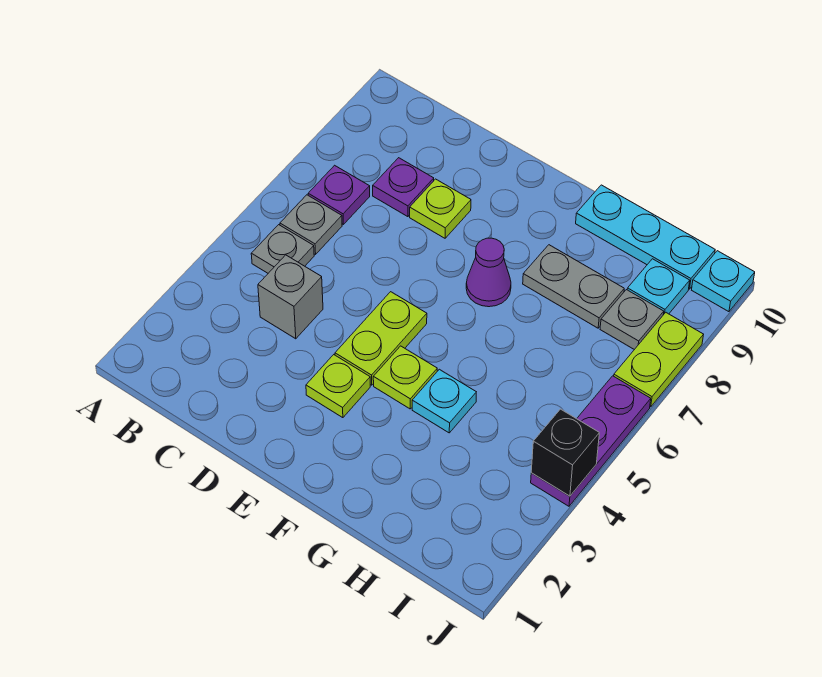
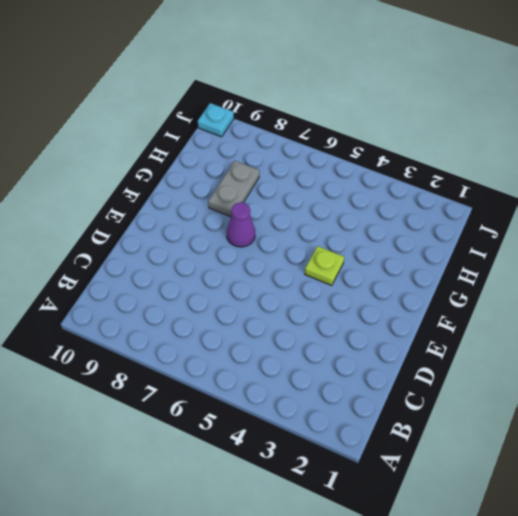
none -> grey plate B5 level 1
none -> grey plate B6 level 1
none -> purple plate B7 level 1

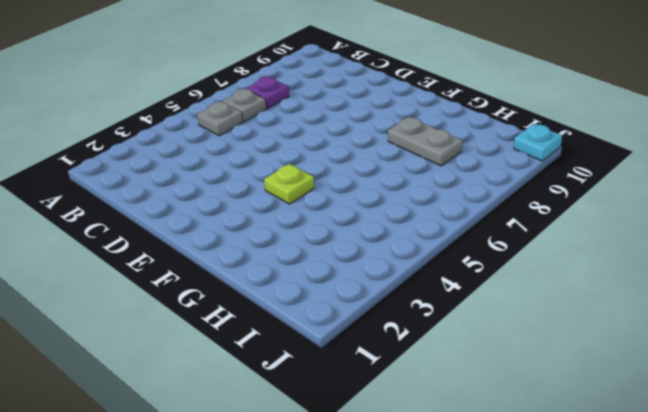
none -> grey brick C4 level 1
none -> purple plate C8 level 1
none -> lime plate D8 level 1

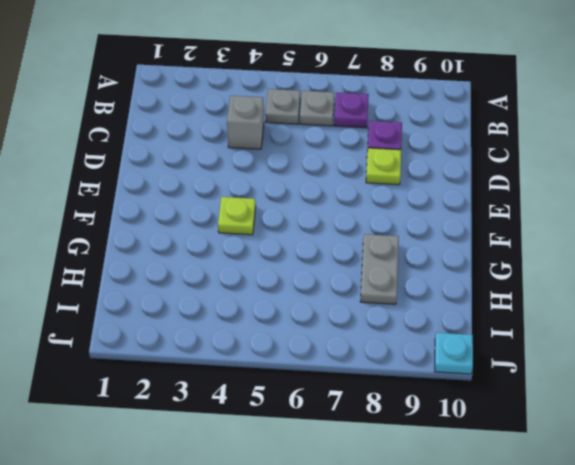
none -> lime plate E3 level 1
none -> lime plate E4:E5 level 1
none -> purple cone F7 level 1

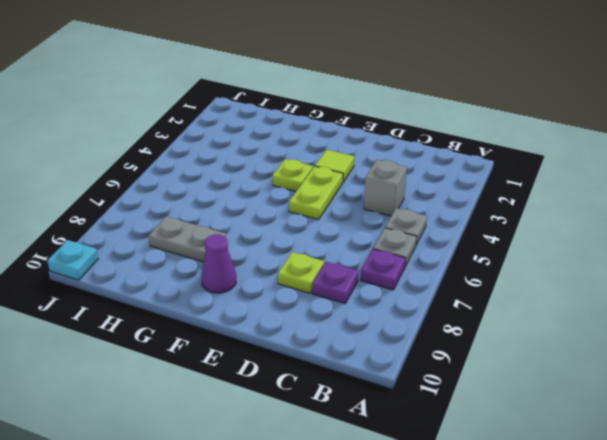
lime tile E3 level 1 -> lime plate E3 level 1
purple cone F9 level 1 -> purple cone F7 level 1
none -> cyan plate G4 level 1
none -> cyan plate G10:I10 level 1
none -> grey plate I8 level 1

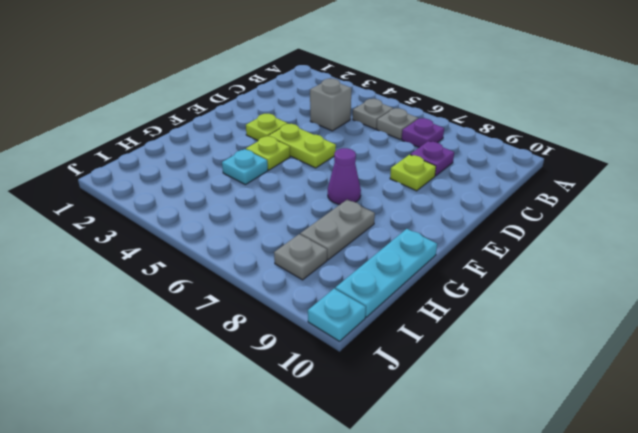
none -> cyan plate I9 level 1
none -> purple plate J4:J6 level 1
none -> lime plate J7:J8 level 1

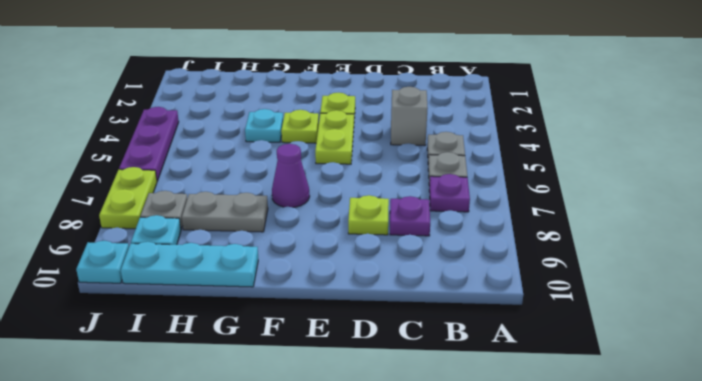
none -> black brick J4 level 2

